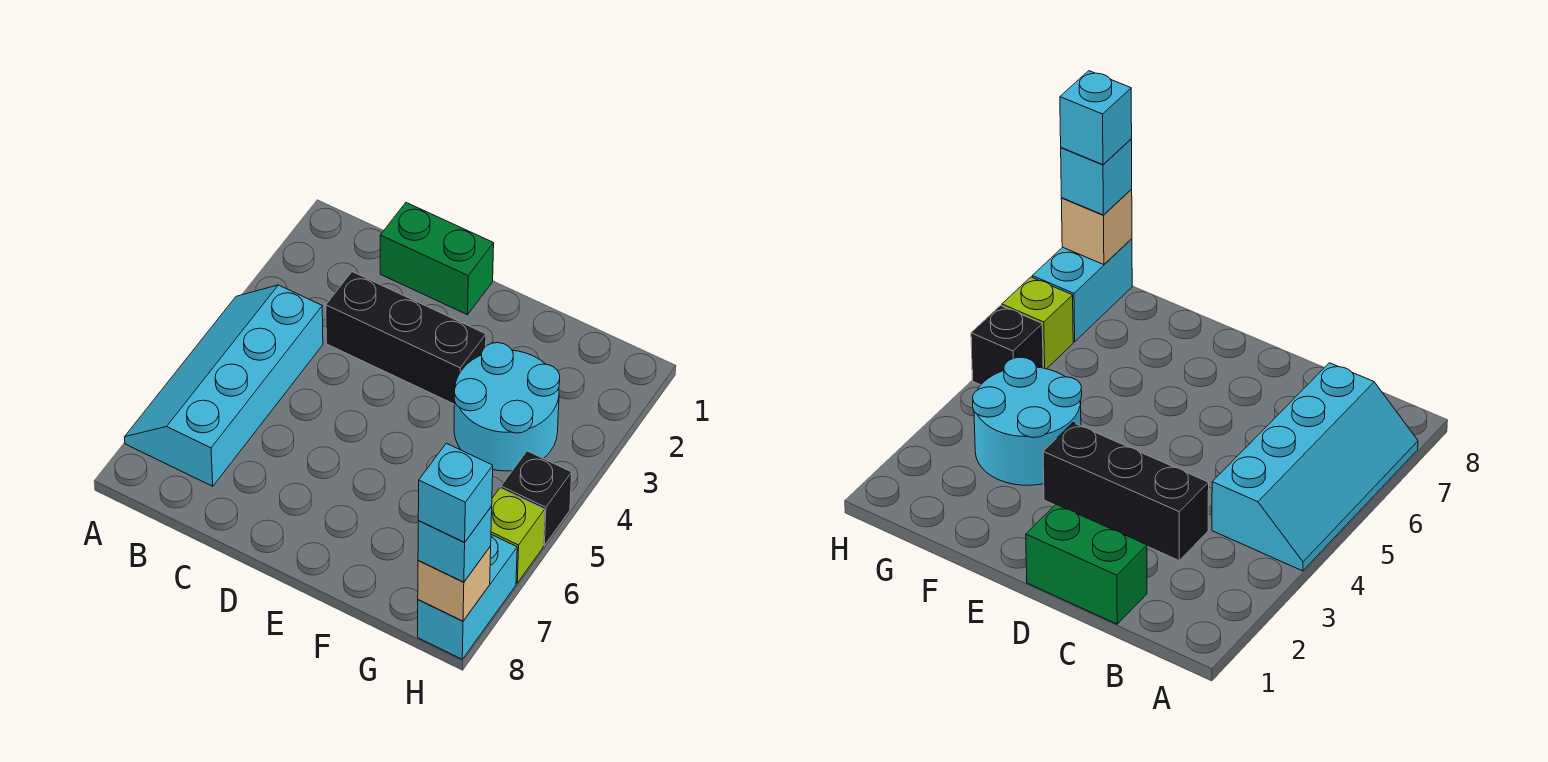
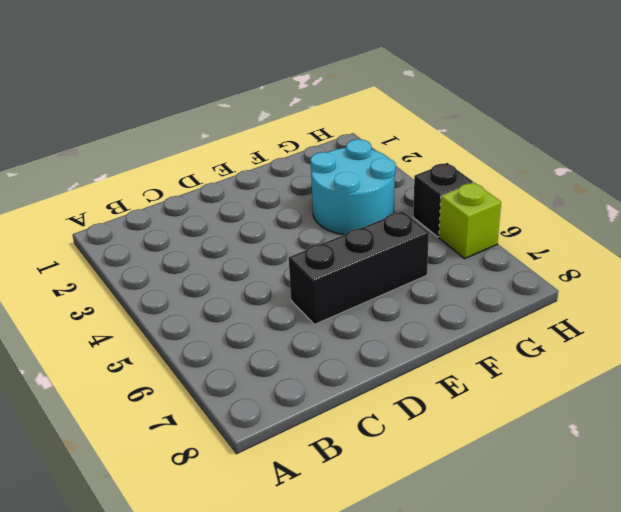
black brick D6:F6 level 1 -> black brick C3:E3 level 1
none -> cyan slope A4:B7 level 1 top B
none -> green brick C1:D1 level 1

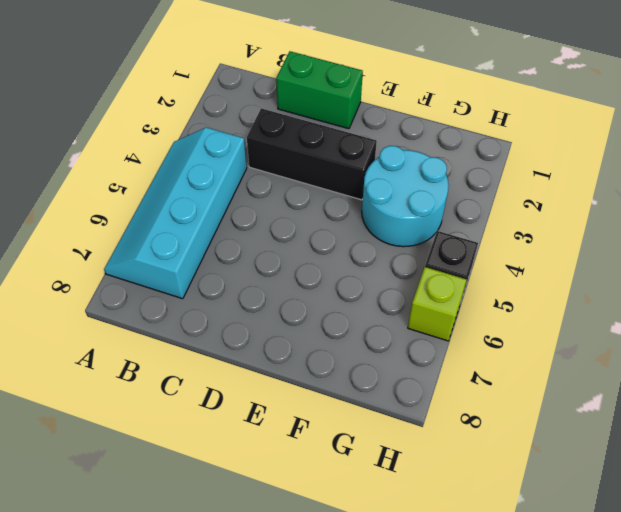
none -> cyan brick H7:H8 level 1
none -> tan brick H8 level 2

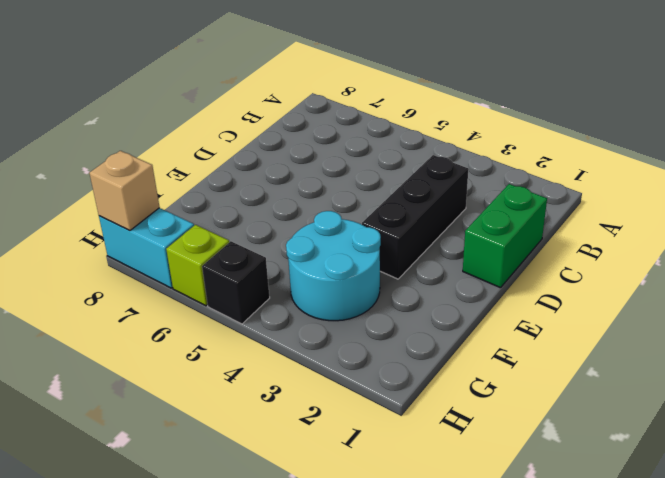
none -> cyan slope A4:B7 level 1 top B
none -> cyan brick H8 level 3

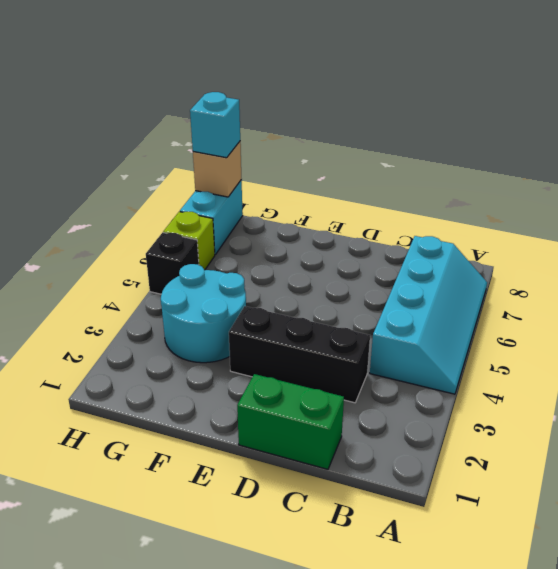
none -> cyan brick H8 level 4

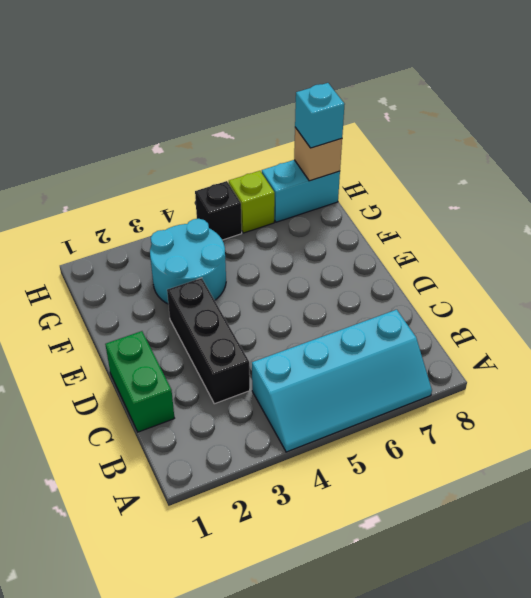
none -> cyan brick H8 level 4

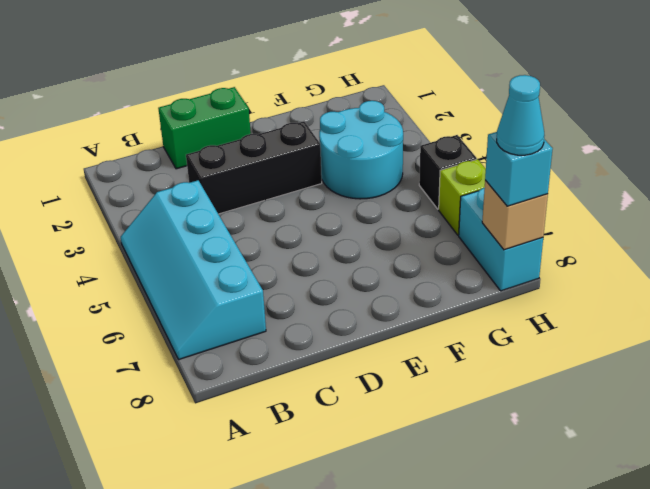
cyan cone H8 level 4 -> cyan brick H8 level 4

